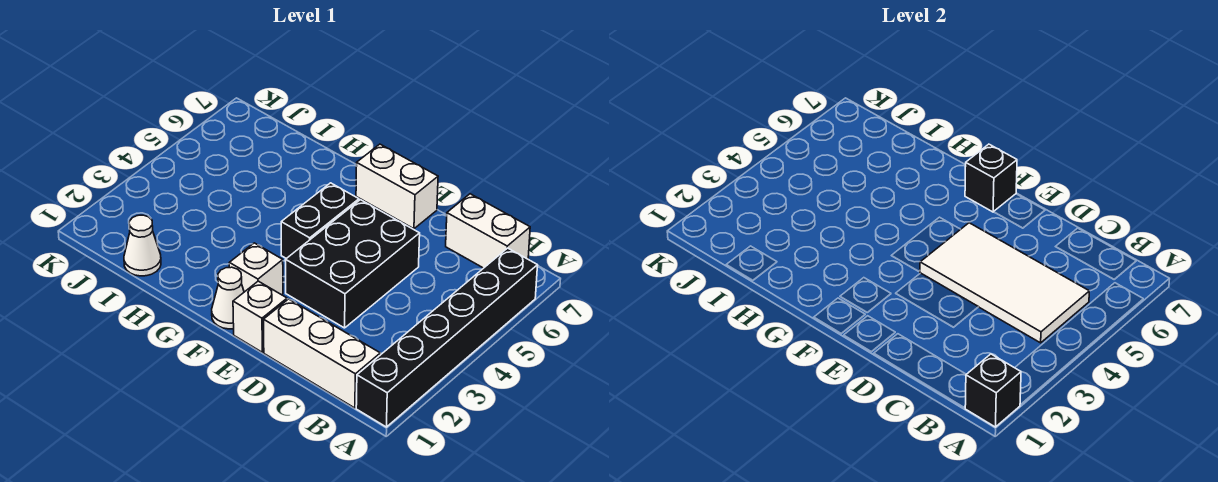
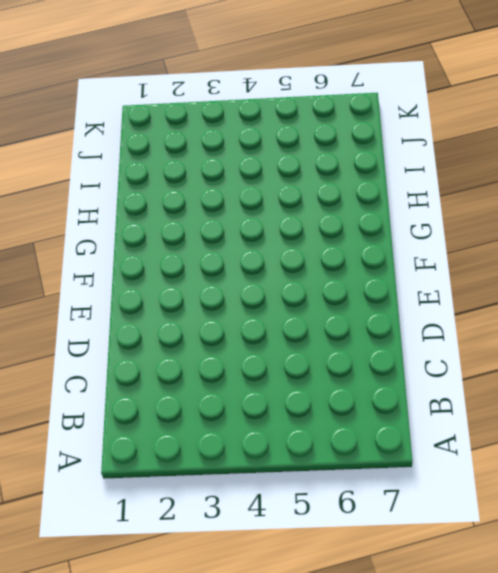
none -> black brick A1:A6 level 1
none -> white brick B1:D1 level 1
none -> white brick B7:C7 level 1

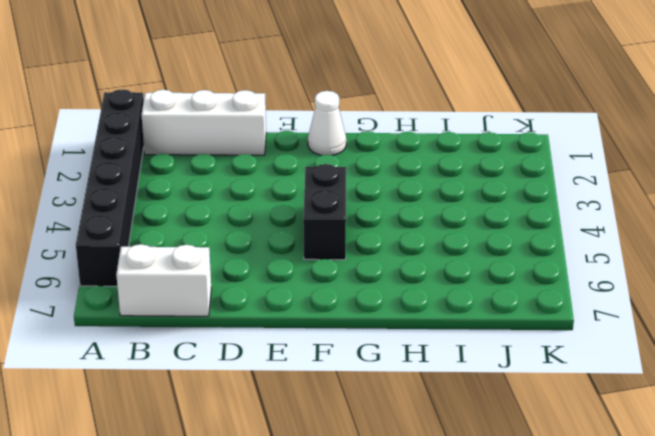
none -> black brick D3:E5 level 1
none -> white brick E1 level 1
none -> white brick E7:F7 level 1

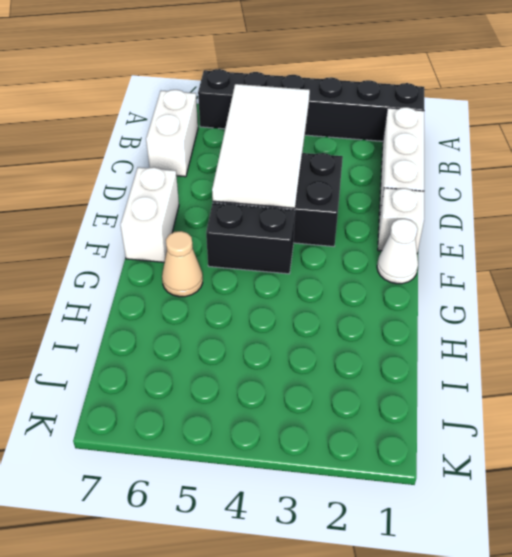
tan cone G6 level 1 -> none
none -> white brick F2 level 1
none -> white cone I1 level 1
none -> black brick A1 level 2

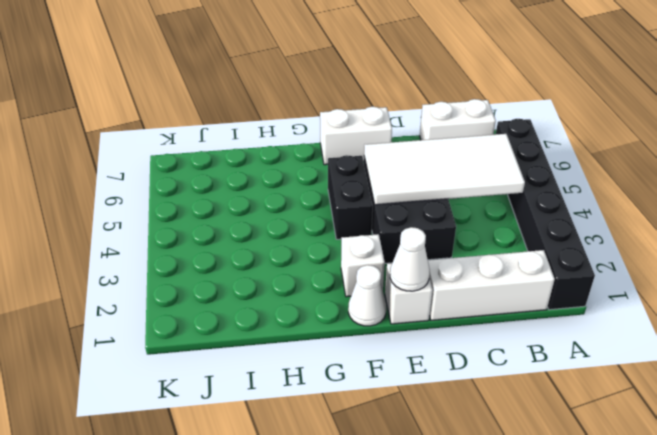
white cone E1 level 2 -> white cone I1 level 1
none -> black brick A1 level 2
none -> black brick F7 level 2

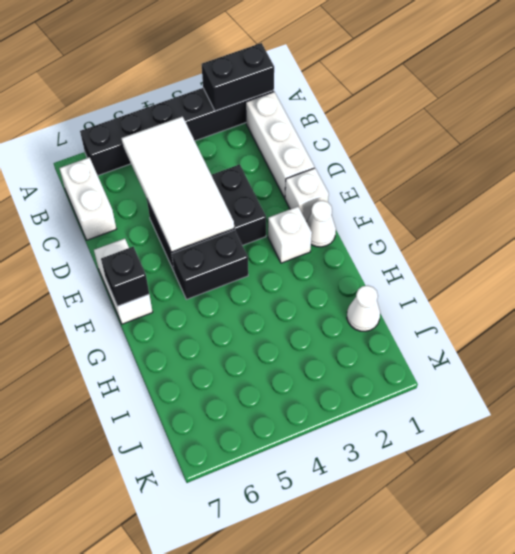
black brick A1:A2 level 2 -> black brick A1 level 2

